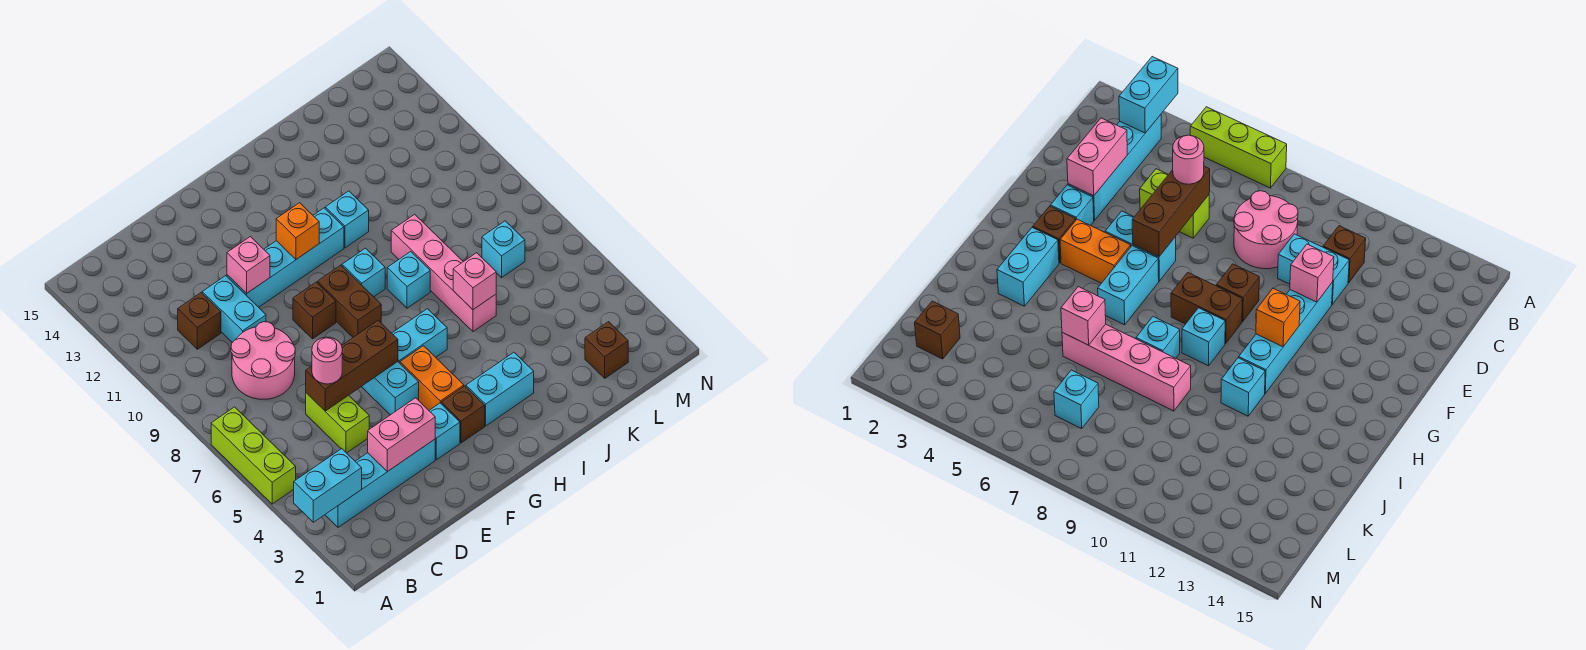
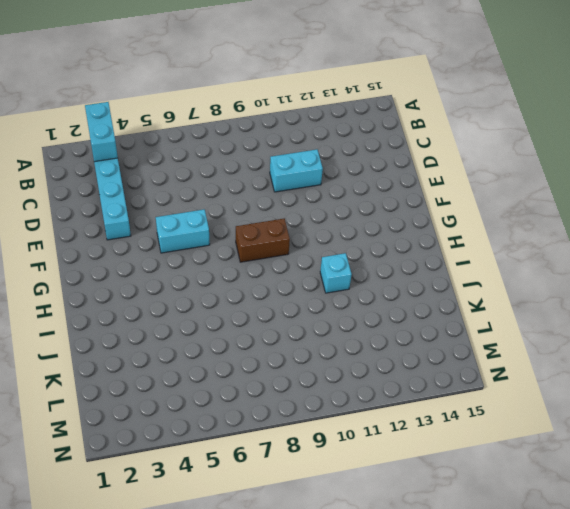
none -> lime brick A5:A7 level 1
none -> pink round brick C8:D9 level 1
none -> brown brick C11 level 1

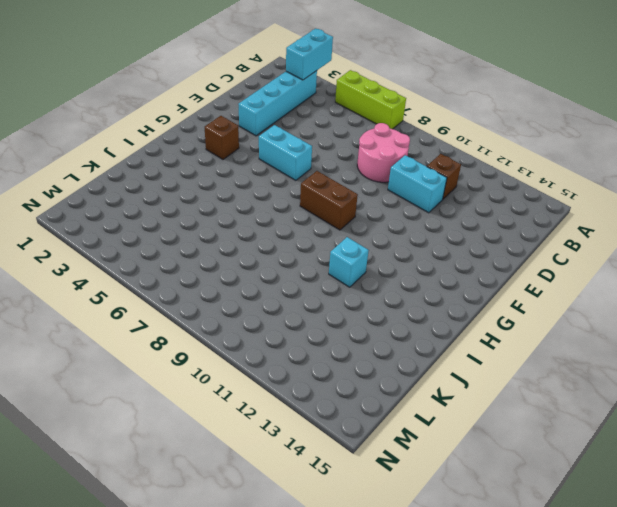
none -> lime brick D5:D6 level 1
none -> cyan brick E11:H11 level 1
none -> cyan brick F3 level 1

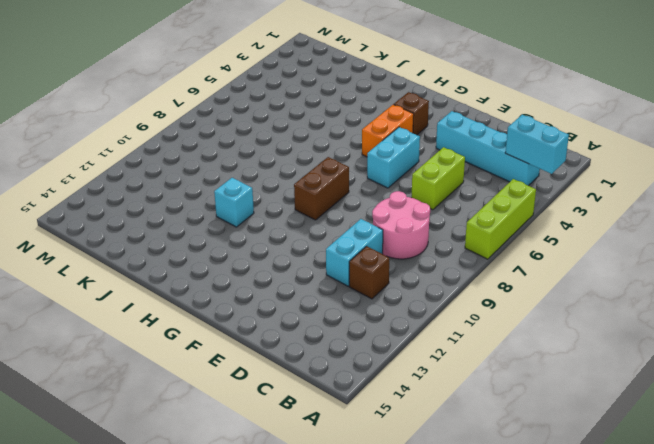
none -> cyan brick E11:H11 level 1
none -> cyan brick F3 level 1
none -> brown brick F9 level 1

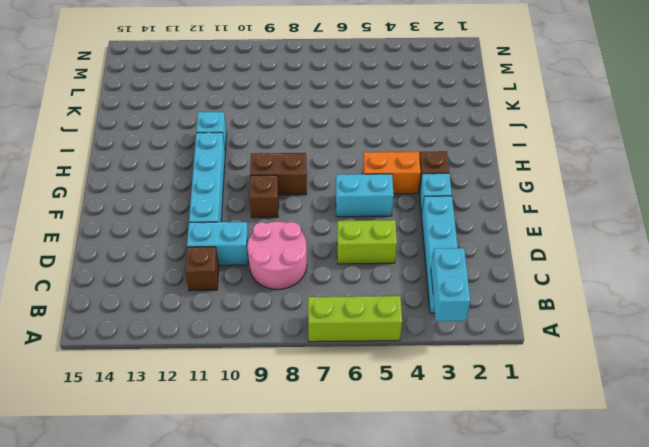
none -> cyan brick G6:H6 level 1
none -> cyan brick H3:I3 level 1
none -> cyan brick H9 level 1

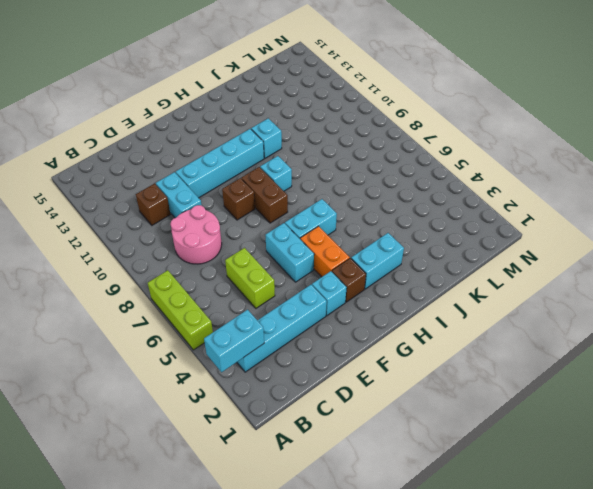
none -> cyan brick I8 level 1
none -> pink brick J6:J9 level 1
none -> brown brick L2 level 1

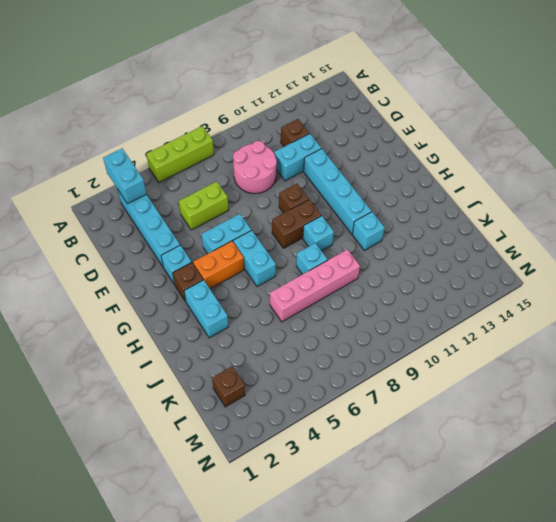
none -> cyan brick L7 level 1
none -> pink brick D3:E3 level 2
none -> brown brick D6:F6 level 2

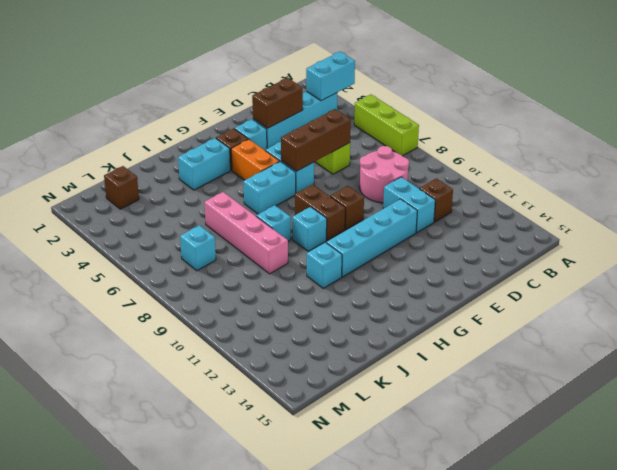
brown brick D3:E3 level 2 -> pink brick D3:E3 level 2
none -> pink brick E11 level 2
none -> orange brick G11 level 2
none -> pink brick J6 level 2

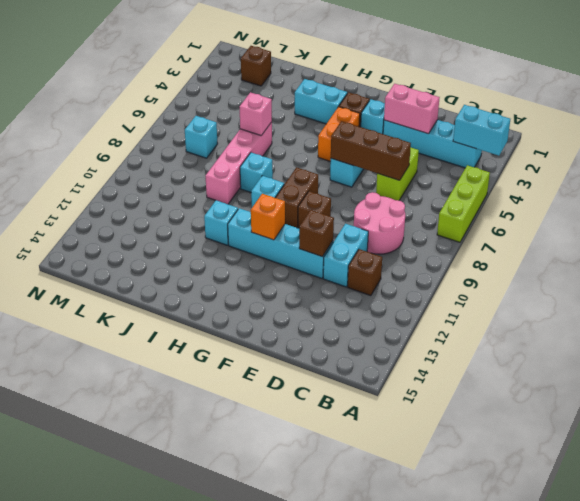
brown brick E11 level 2 -> pink brick E11 level 2
none -> cyan brick G6:H6 level 1
none -> pink round brick D6 level 3

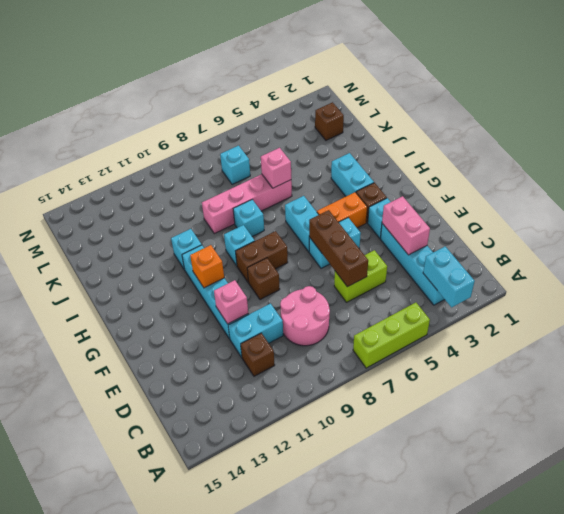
none -> pink round brick D6 level 3

